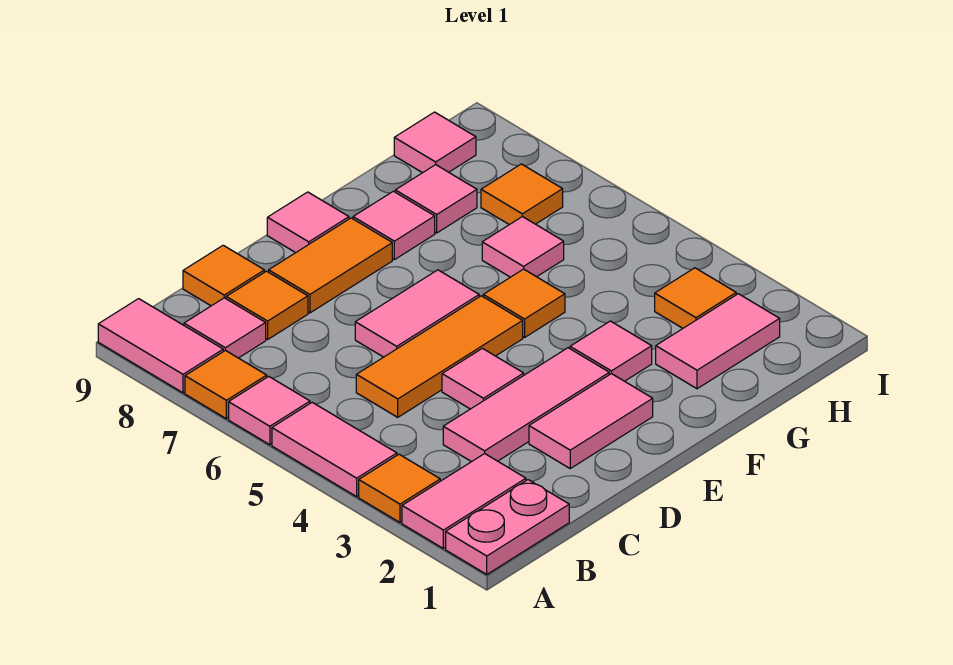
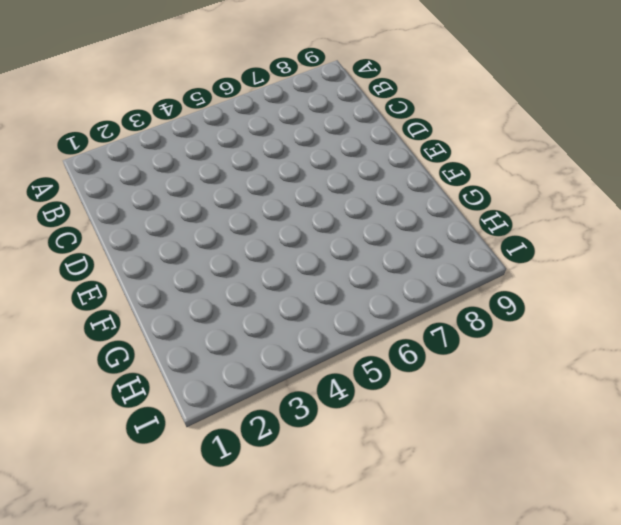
none -> pink plate A1:B1 level 1
none -> pink tile A2:B2 level 1
none -> orange tile A3 level 1

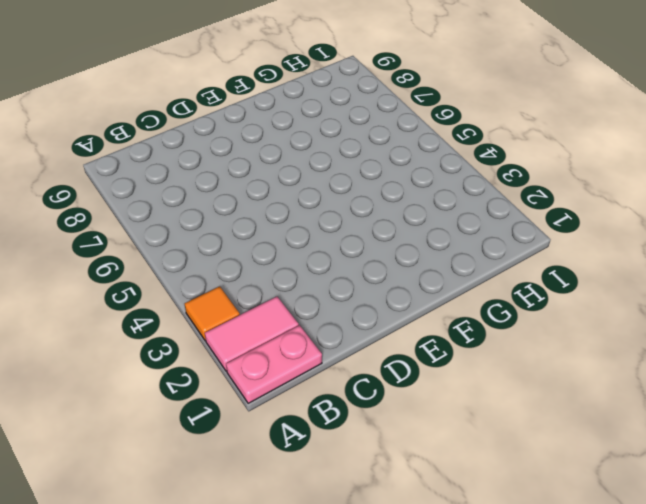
none -> pink tile A4:A5 level 1
none -> pink tile A6 level 1
none -> orange tile A7 level 1

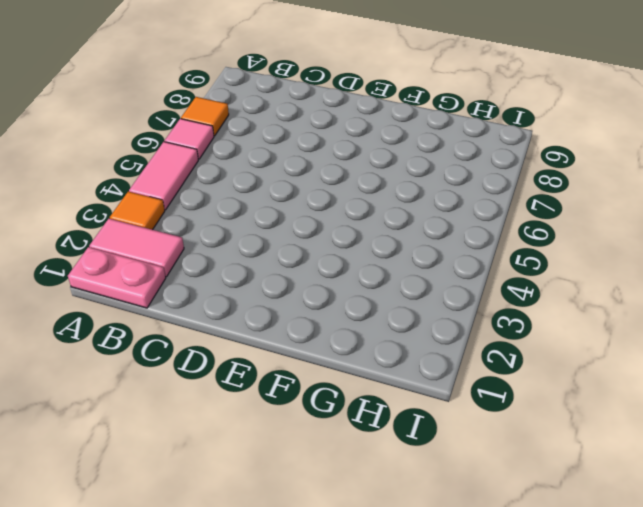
none -> pink tile A8:A9 level 1
none -> pink tile B8 level 1
none -> pink tile C3:E3 level 1

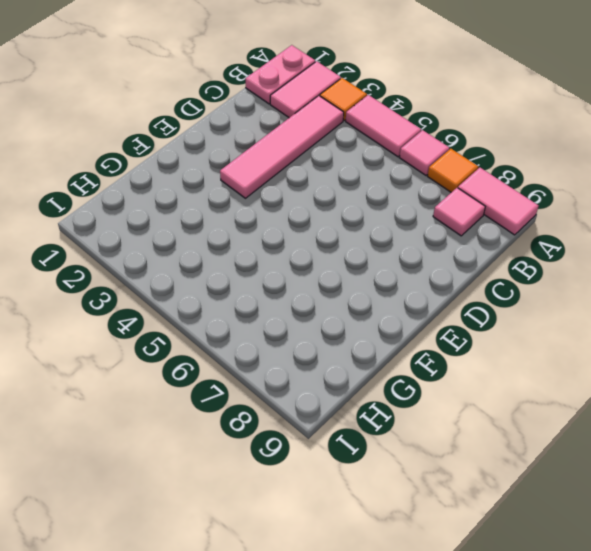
pink tile B3:E3 level 1 -> pink tile C3:E3 level 1
none -> orange tile C5:E5 level 1
none -> orange tile C8 level 1
none -> orange tile C9 level 1

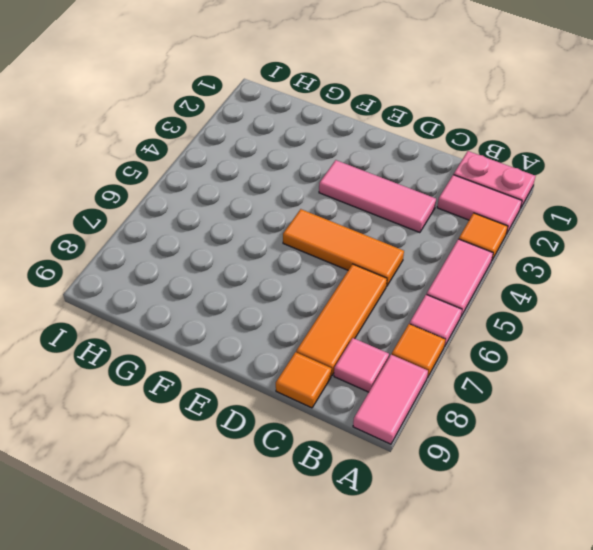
orange tile C6:C8 level 1 -> orange tile C8 level 1
none -> pink tile D2:E2 level 1
none -> pink tile D4 level 1
none -> pink tile D6:E6 level 1

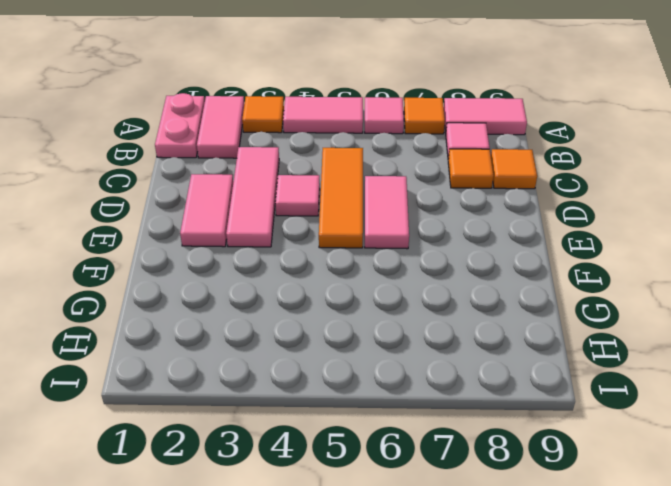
none -> orange tile D8:E8 level 1
none -> pink tile E9 level 1
none -> pink tile F3 level 1

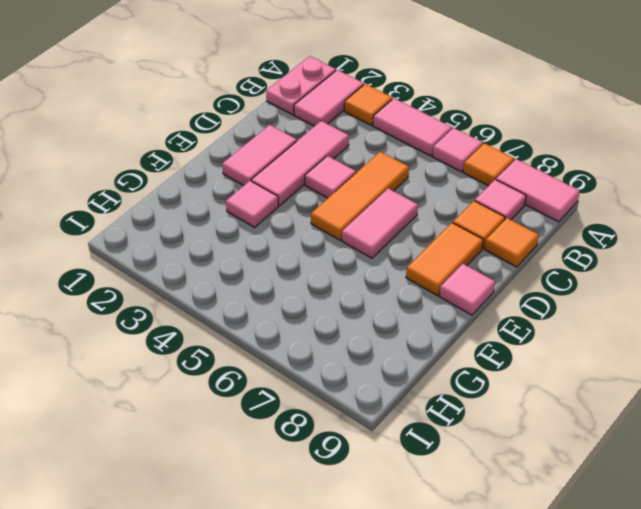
none -> orange tile F5 level 1
none -> pink tile F8 level 1
none -> pink tile G2:H2 level 1

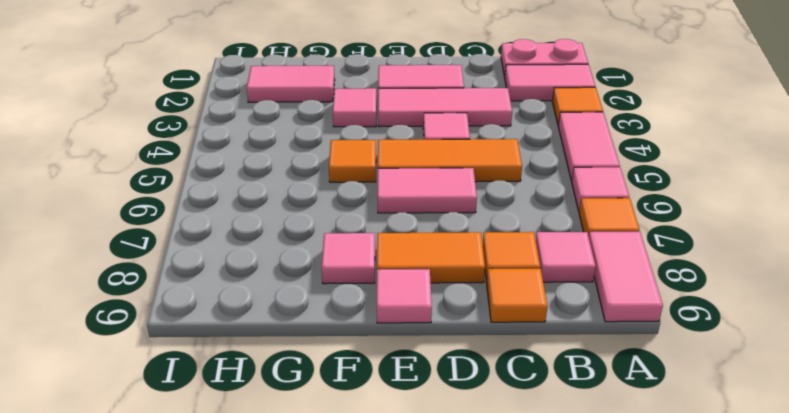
none -> pink tile G6 level 1
none -> pink tile G8 level 1
none -> orange tile H3 level 1

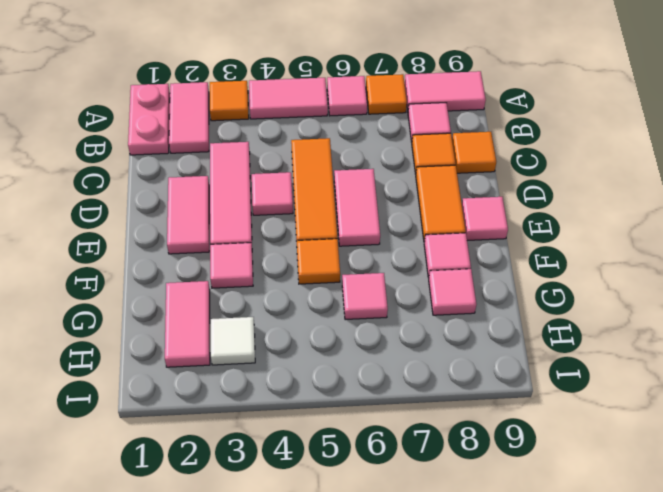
white tile H3 level 1 -> orange tile H3 level 1
none -> orange tile H7 level 1
none -> pink tile H9 level 1

